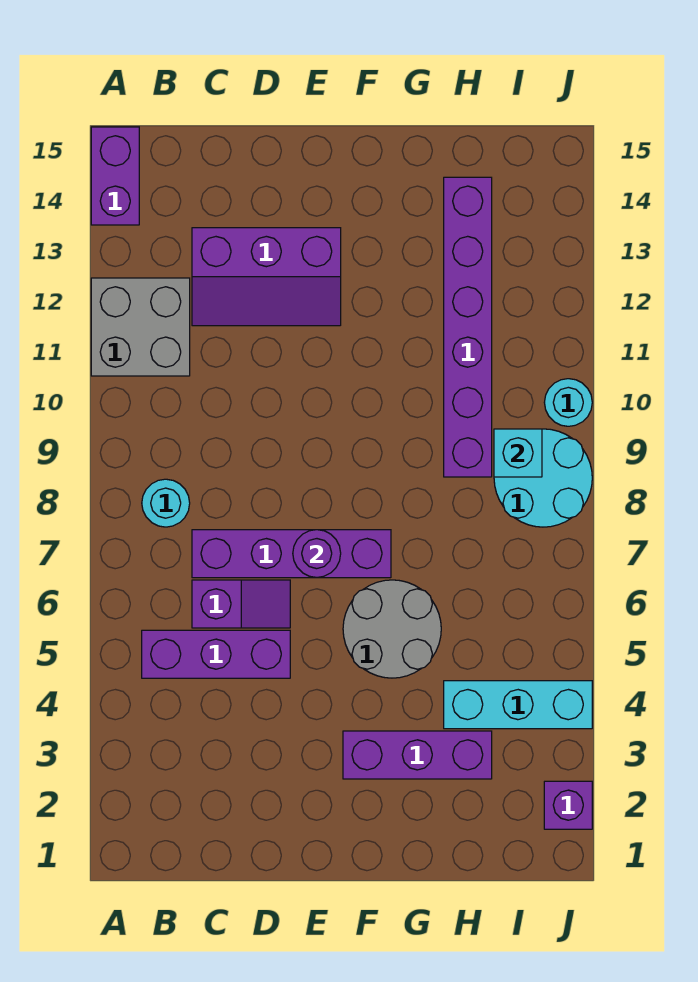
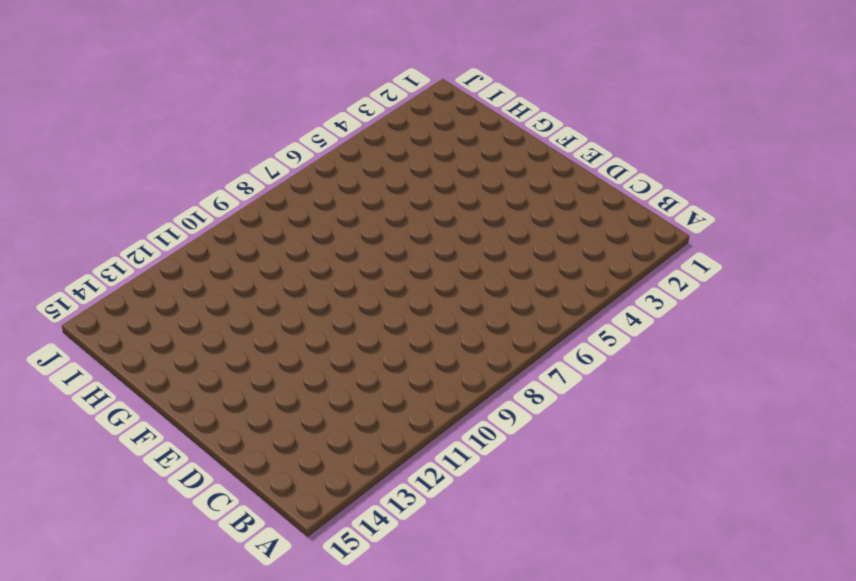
none -> grey brick A11:B12 level 1
none -> purple brick A14:A15 level 1
none -> purple brick B5:D5 level 1

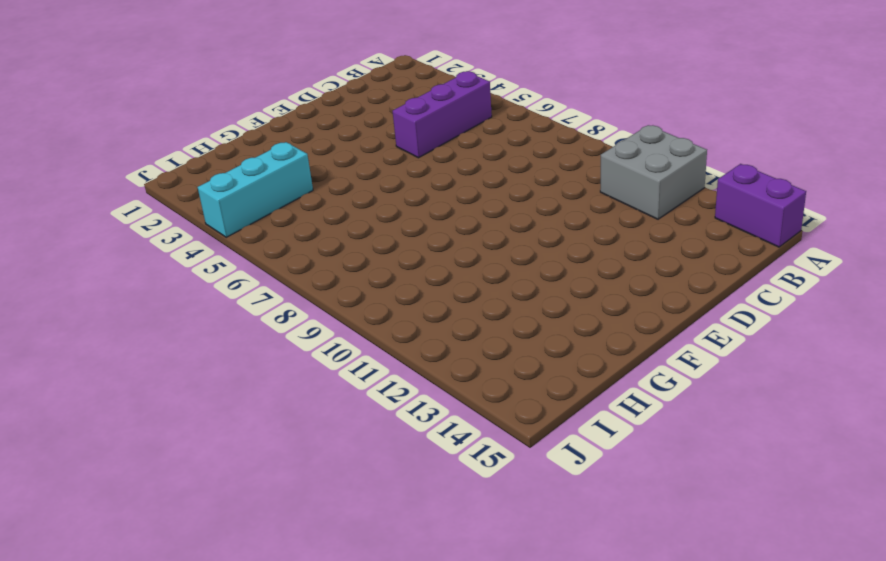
none -> cyan round brick B8 level 1
none -> purple slope C6:D6 level 1 top C
none -> purple brick C7:F7 level 1

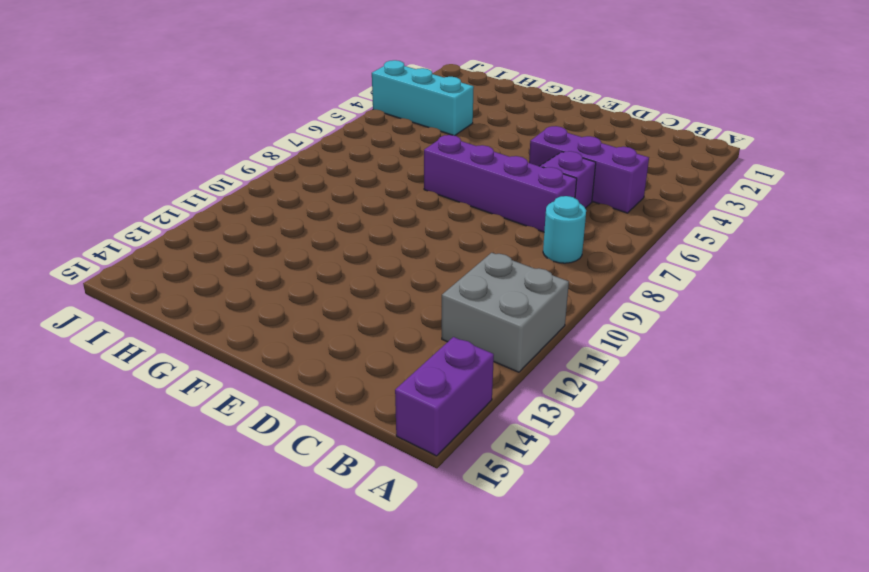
none -> purple slope C12:E13 level 1 top 13
none -> purple brick F3:H3 level 1
none -> grey round brick F5:G6 level 1

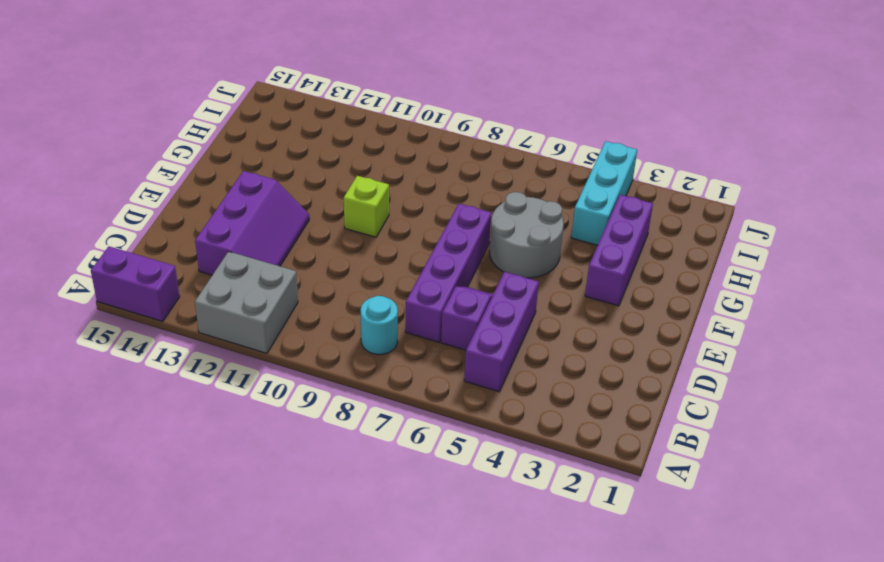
lime brick F10 level 1 -> none
none -> purple brick H9:H14 level 1
none -> cyan round brick I8:J9 level 1
none -> purple brick J2 level 1

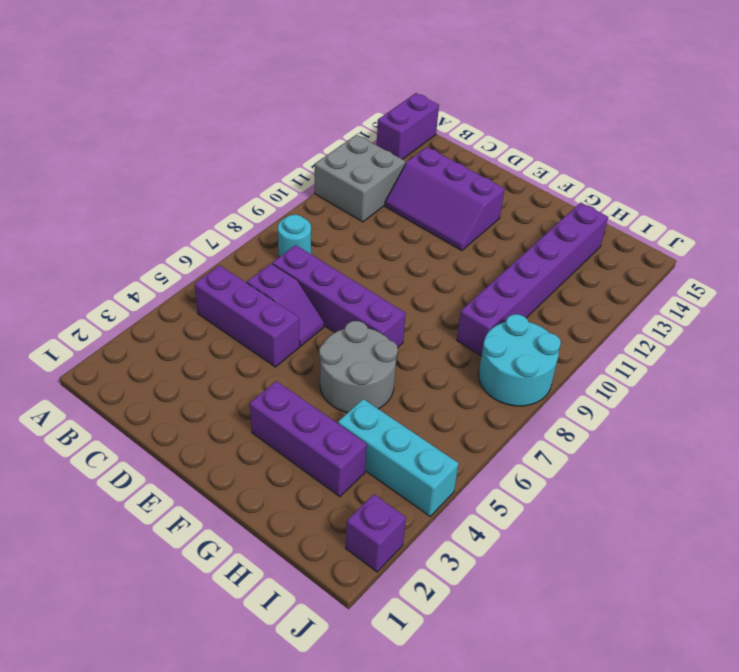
none -> cyan round brick J10 level 1
none -> purple round brick E7 level 2
none -> cyan brick I9 level 2

